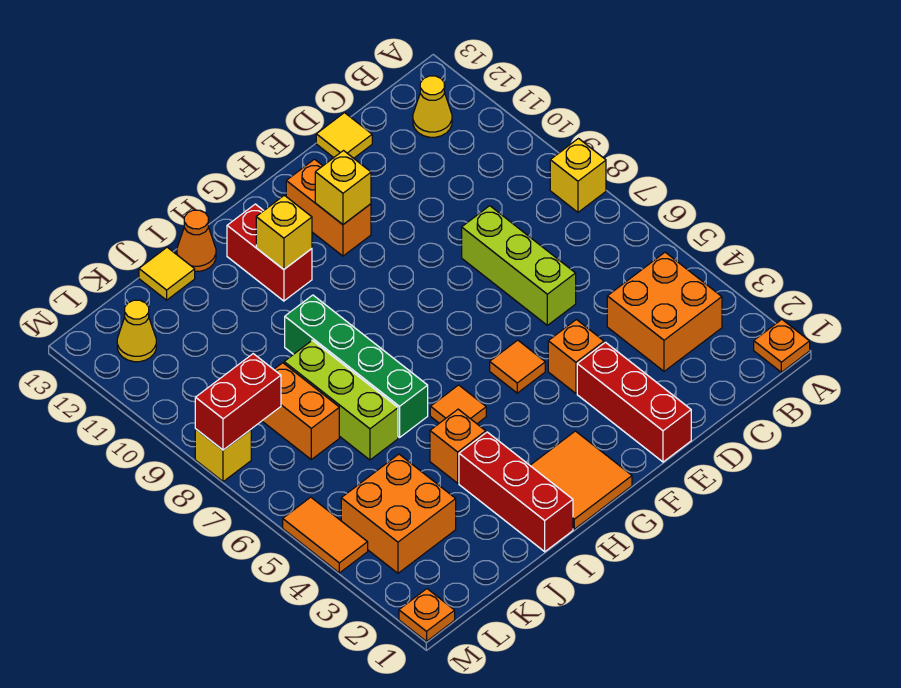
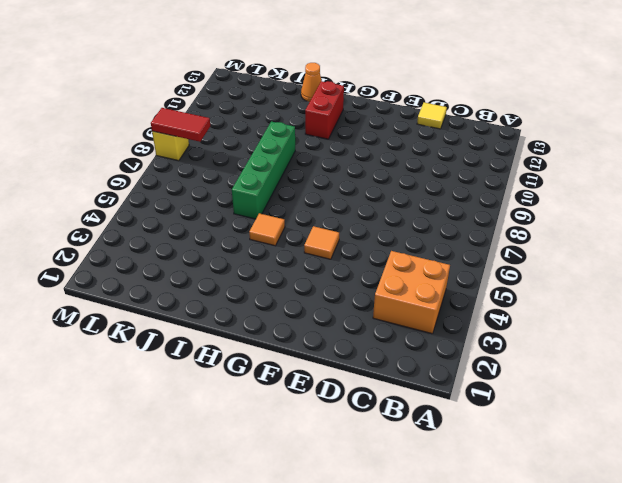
red tile L8:M8 level 2 -> red brick L8:M8 level 2
none -> orange plate A1 level 1
none -> yellow brick A8 level 1
none -> yellow cone B12 level 1

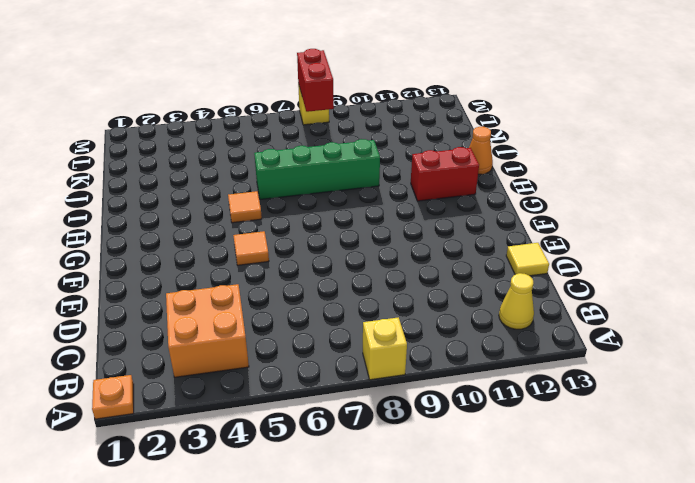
none -> lime brick D6:D8 level 1
none -> red brick E1:E3 level 1
none -> orange brick E4 level 1

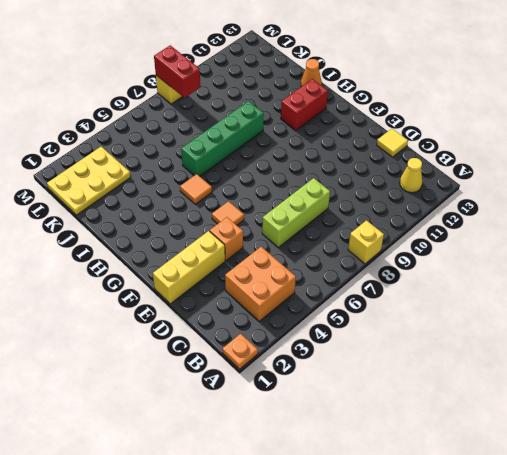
yellow brick E1:E3 level 1 -> red brick E1:E3 level 1
yellow plate K1:L3 level 1 -> orange brick K3:L4 level 1
none -> orange brick F11:F12 level 1
none -> orange tile G1:H2 level 1
none -> red brick I1:I3 level 1

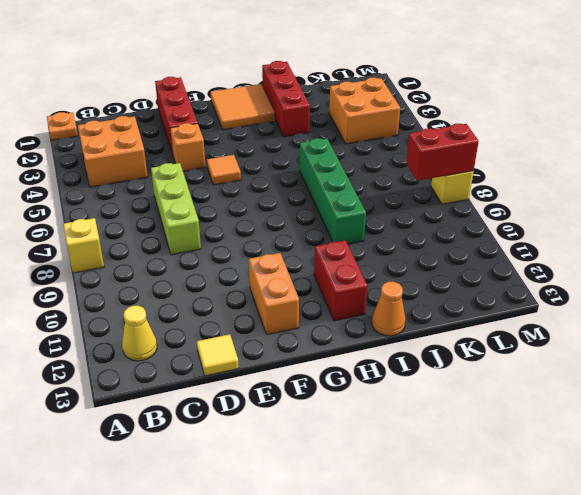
none -> orange tile H5 level 1
none -> orange brick I4 level 1
none -> lime brick J6:J8 level 1

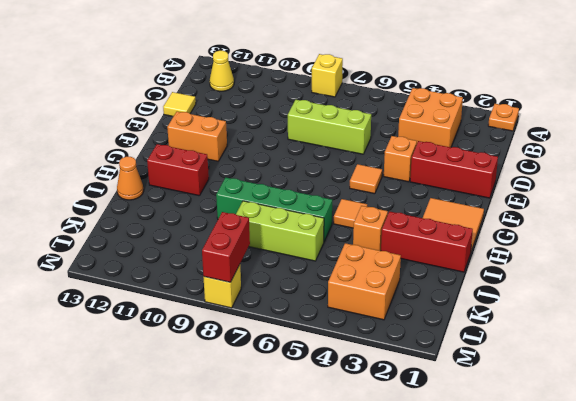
none -> yellow tile J13 level 1
none -> orange brick K7:K8 level 1
none -> yellow cone L12 level 1

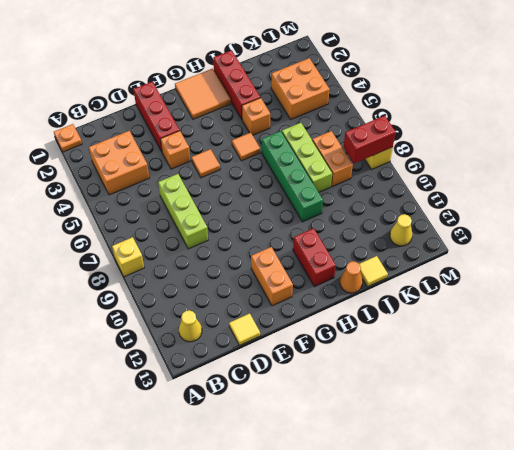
none -> orange plate M1 level 1
none -> orange tile M4:M5 level 1
none -> yellow brick F11 level 2

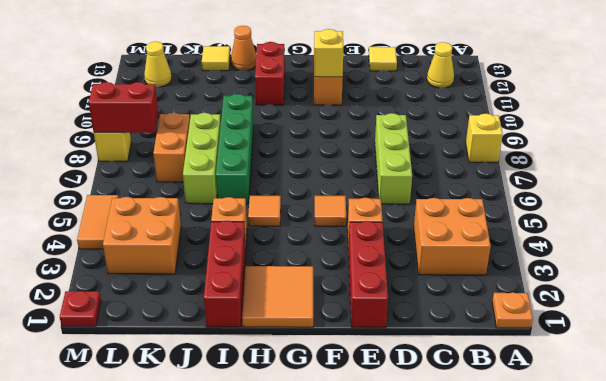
red plate M1 level 1 -> orange plate M1 level 1
none -> yellow brick H11 level 2

